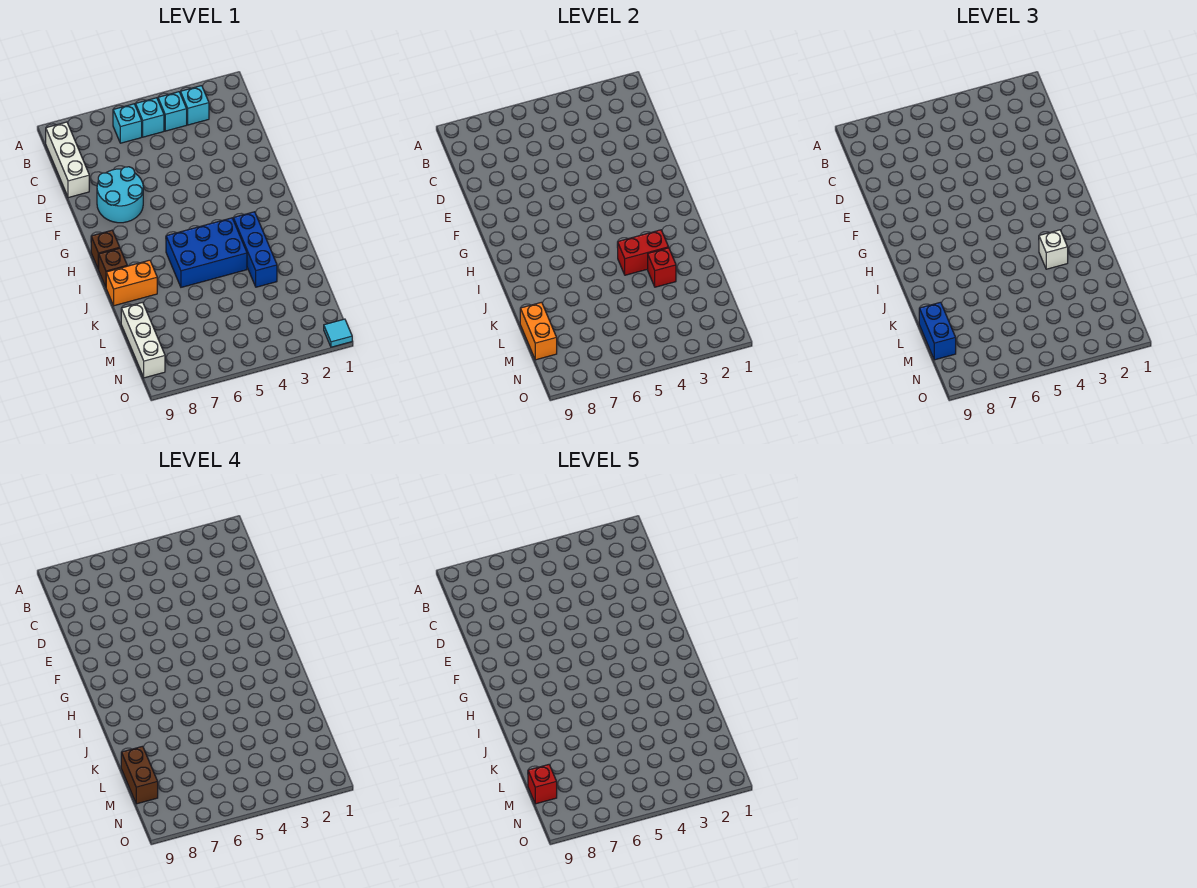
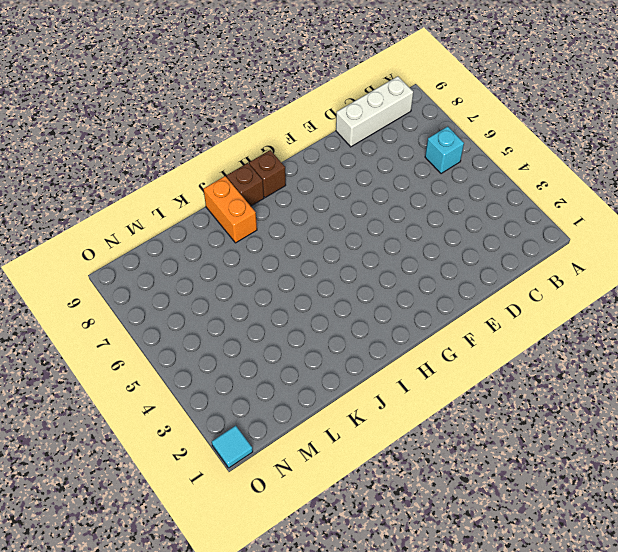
none -> cyan brick B3 level 1
none -> cyan brick B4 level 1
none -> cyan brick B5 level 1

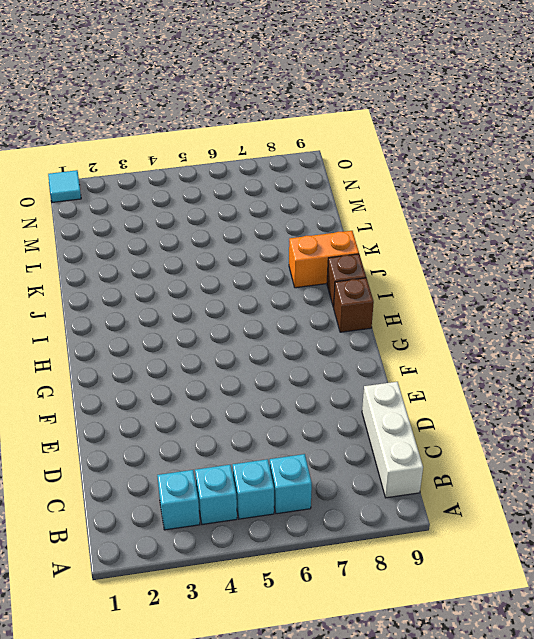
none -> cyan round brick E7:F8 level 1
none -> blue brick I3:K3 level 1
none -> blue brick I4:J6 level 1

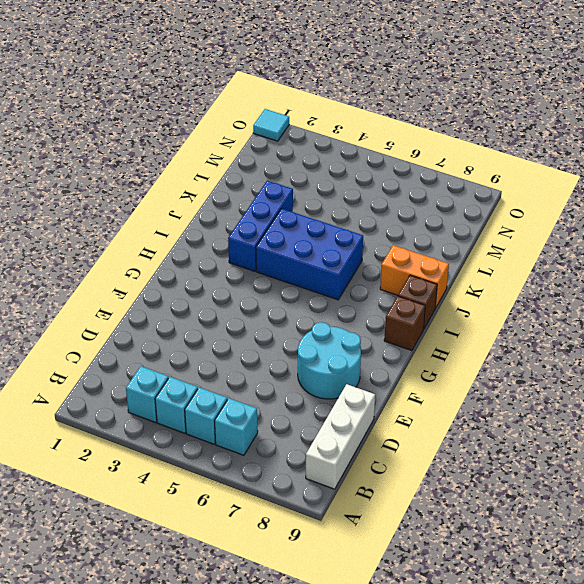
none -> white brick L9:N9 level 1
none -> red brick J3:J4 level 2
none -> red brick K3 level 2

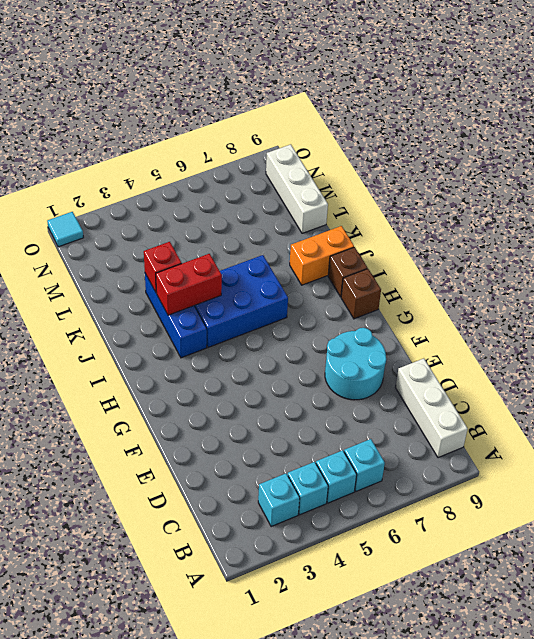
none -> orange brick L9:M9 level 2
none -> white brick J3 level 3
none -> blue brick L9:M9 level 3

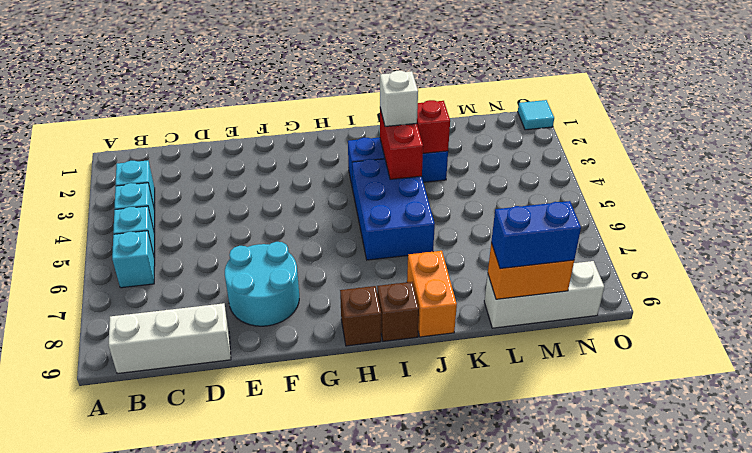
none -> brown brick L9:M9 level 4
none -> red brick M9 level 5

